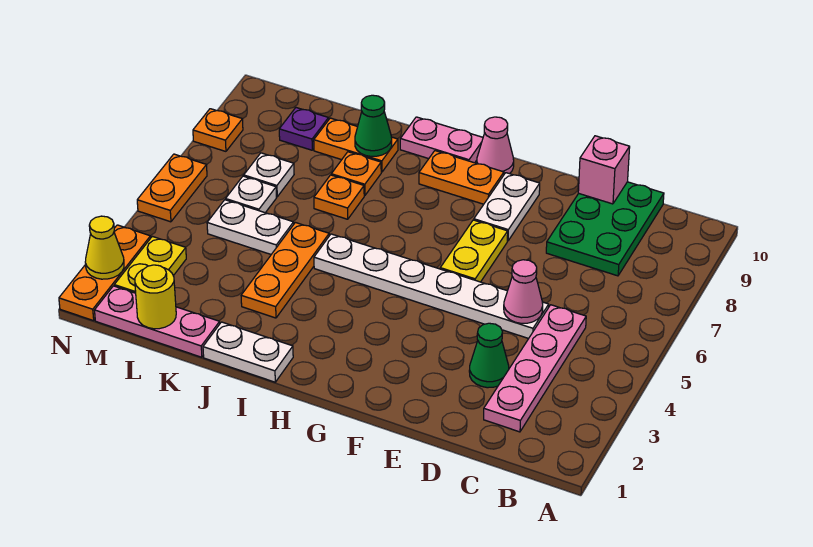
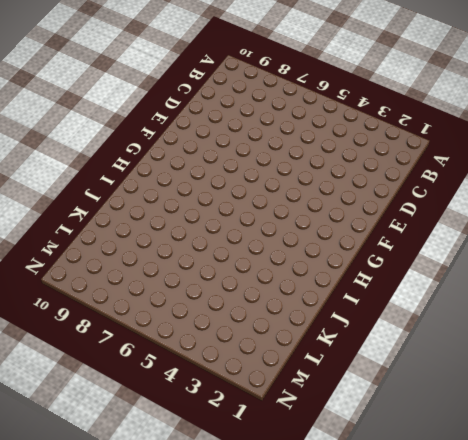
none -> pink plate C2:C5 level 1
none -> green plate C8:D10 level 1
none -> green cone D3 level 1

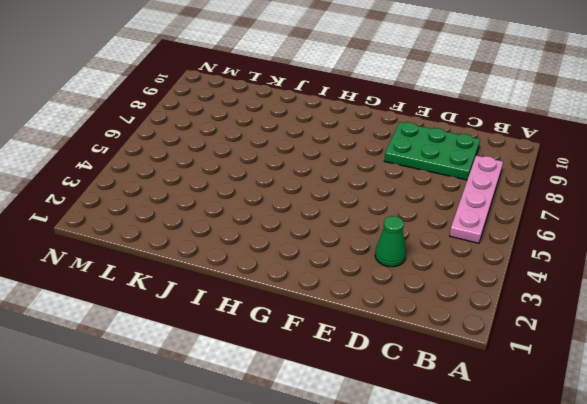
pink plate B5:B8 level 1 -> pink plate C2:C5 level 1
green plate C8:E9 level 1 -> green plate C8:D10 level 1
none -> white plate D5:I5 level 1
none -> yellow plate F6:F7 level 1
none -> white plate F8:F9 level 1

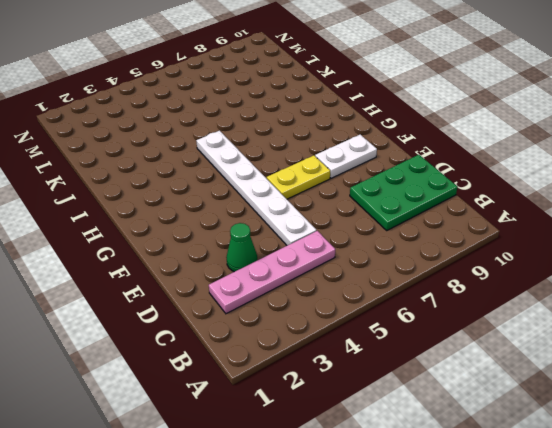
none -> orange plate G9:H9 level 1
none -> pink cone G10 level 1
none -> pink plate H10:I10 level 1

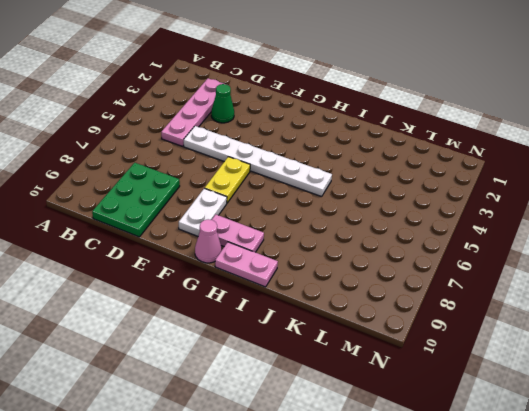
pink plate G9:H9 level 1 -> orange plate G9:H9 level 1
none -> white plate I1:J1 level 1
none -> orange plate J3:J5 level 1
none -> orange plate J7 level 1

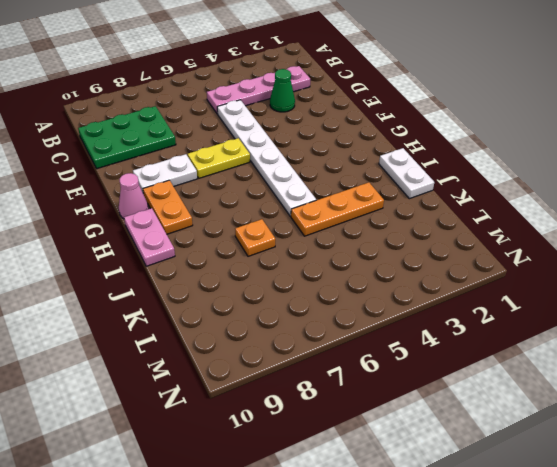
none -> orange plate J8 level 1
none -> orange plate J9:K9 level 1
none -> pink plate K1:M1 level 1

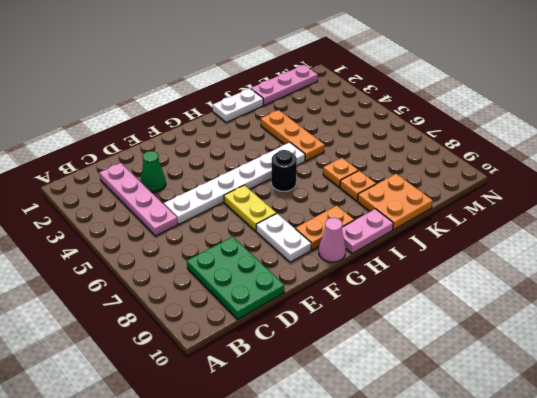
black round brick H6 level 1 -> none
orange plate J9:K10 level 1 -> orange plate J9:K9 level 1
none -> white plate K5:L5 level 1
none -> white plate L6 level 1
none -> white plate L7 level 1

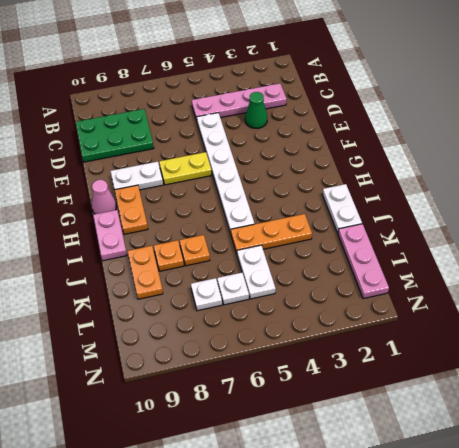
none -> purple plate L9 level 1
none -> yellow plate M2:M3 level 1
none -> orange plate N1:N3 level 1

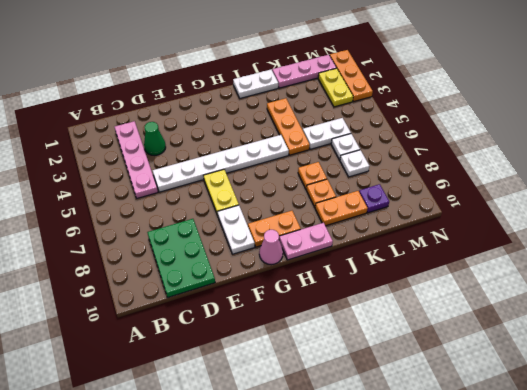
none -> orange plate N5:N6 level 1
none -> orange plate N8 level 1
none -> pink cone D5 level 2

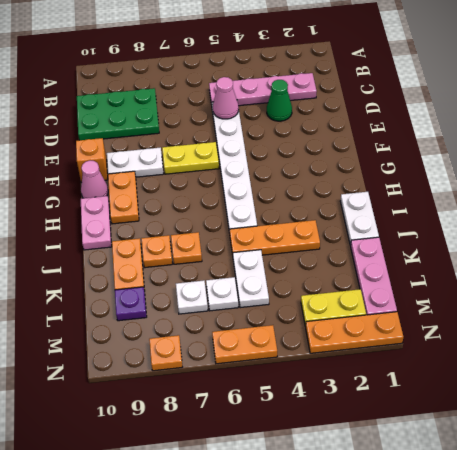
orange brick F10 level 1 -> none
none -> pink brick D10 level 2
none -> green cone J9 level 2
none -> yellow round brick L1 level 2

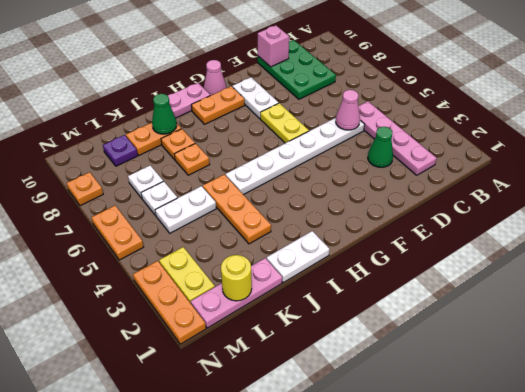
none -> yellow cone N2 level 2

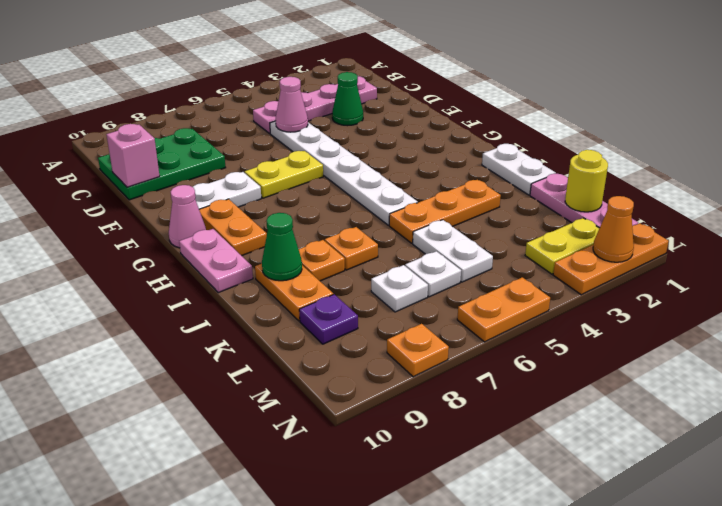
orange cone N2 level 2 -> yellow cone N2 level 2

